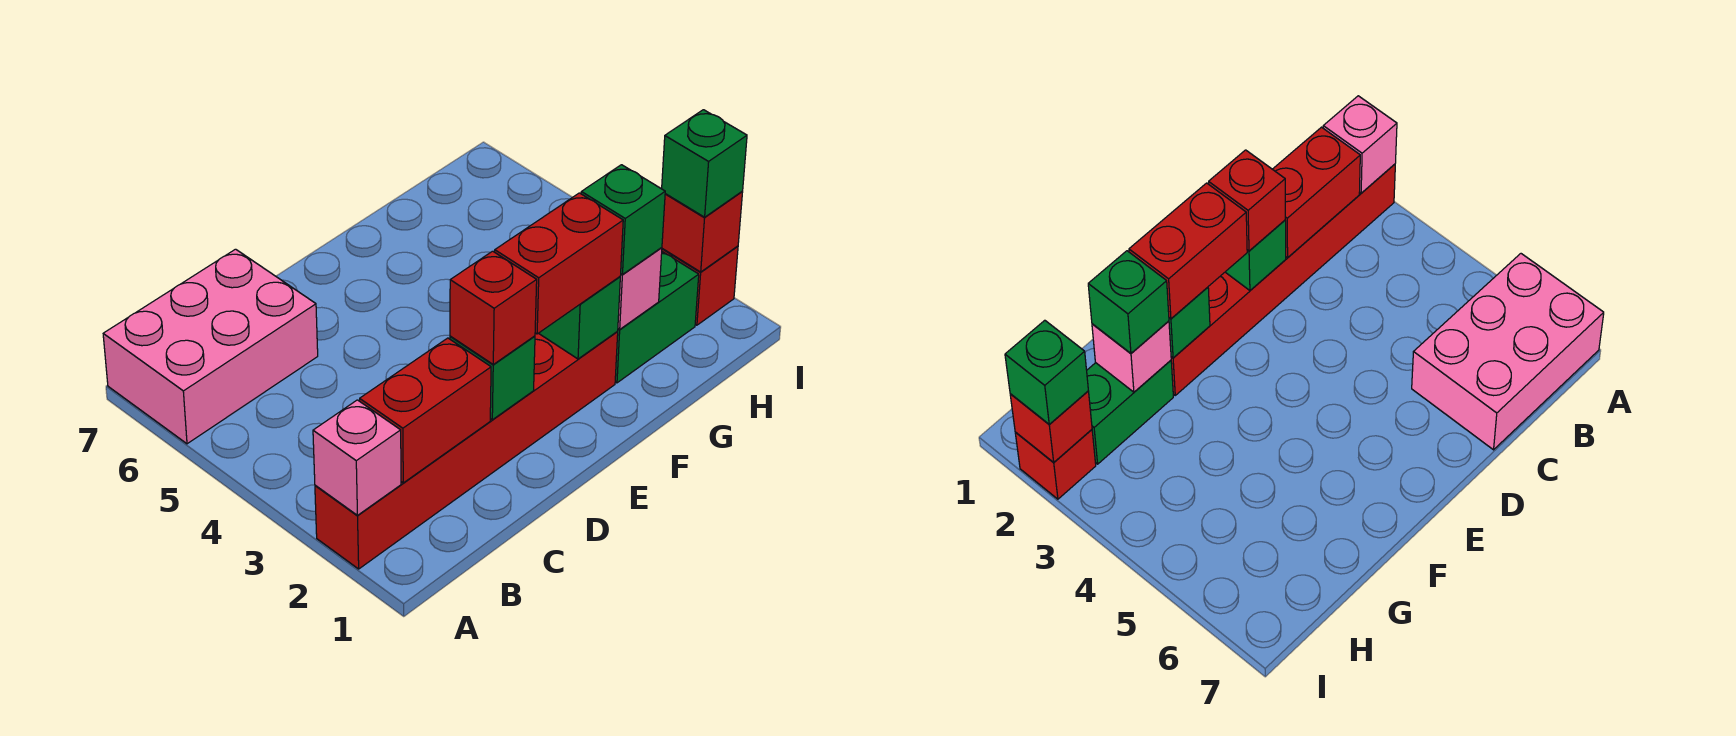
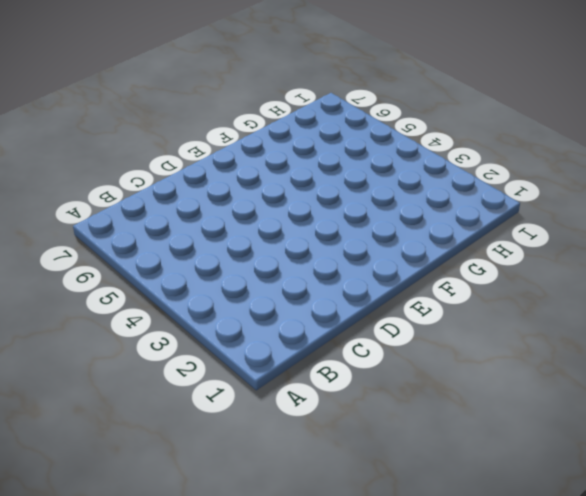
none -> red brick A2:F2 level 1
none -> pink brick A6:C7 level 1
none -> green brick G2:H2 level 1

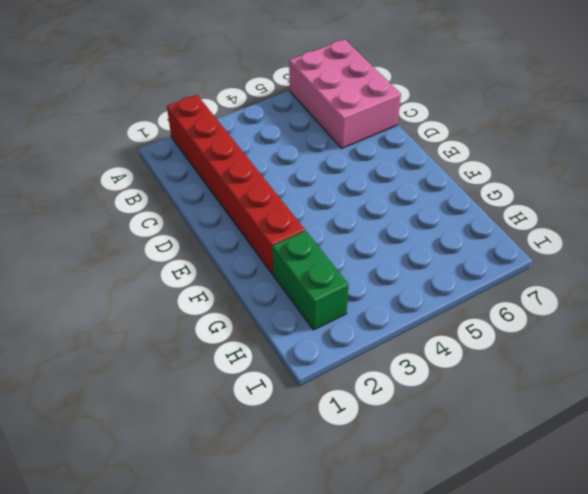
none -> red brick I2 level 1
none -> pink brick A2 level 2
none -> red brick B2:C2 level 2

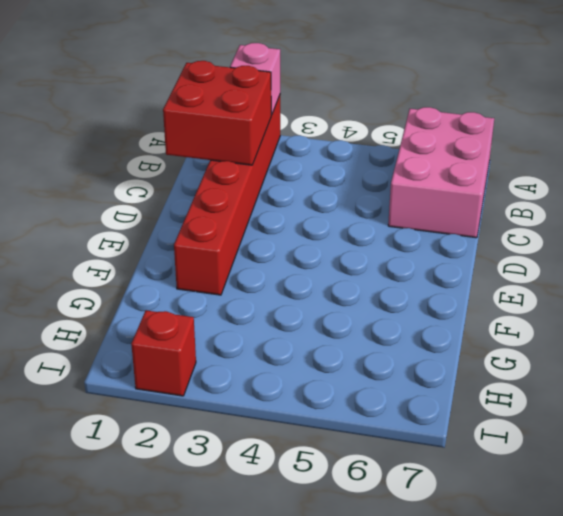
red brick B1:C2 level 2 -> red brick B2:C2 level 2
none -> green brick G2:H2 level 1
none -> green brick D2 level 2
none -> green brick F2 level 2

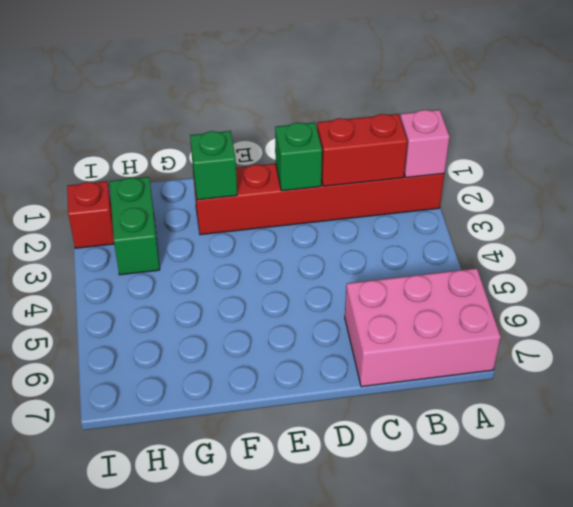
green brick H2:H3 level 1 -> green brick G2:H2 level 1
none -> pink brick G2 level 2
none -> red brick I2 level 2
none -> red brick D2 level 3

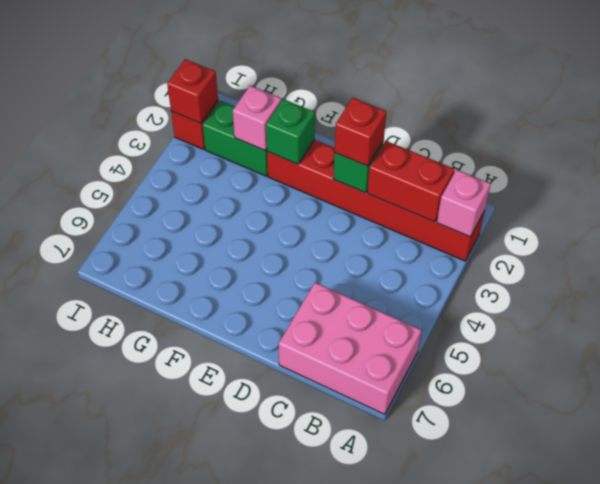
none -> red brick E2:F2 level 3
none -> green brick G2 level 3
none -> green brick I2 level 3

